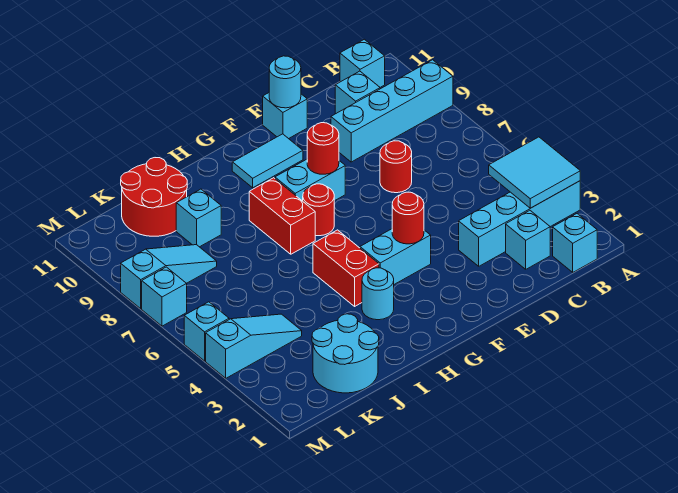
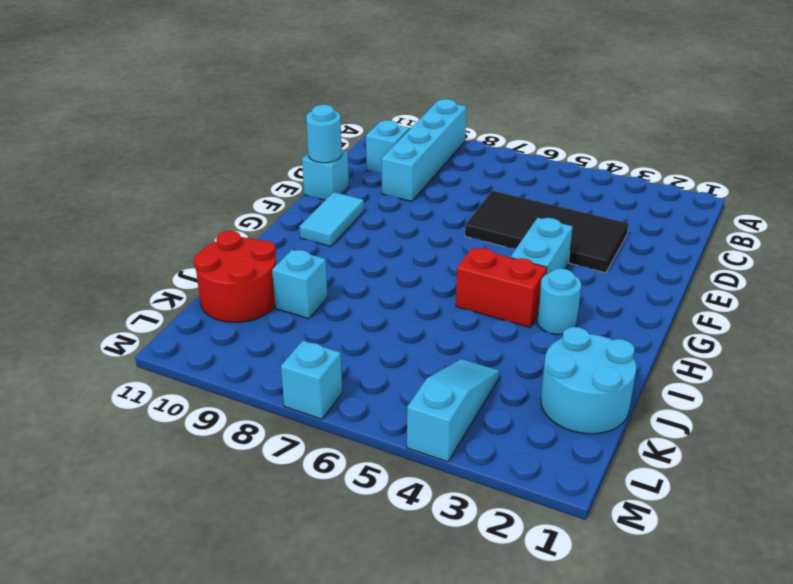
black tile D3:E6 level 1 -> cyan brick A3:D3 level 1
none -> cyan brick B1 level 1
none -> cyan brick B11 level 1
none -> cyan brick C2 level 1

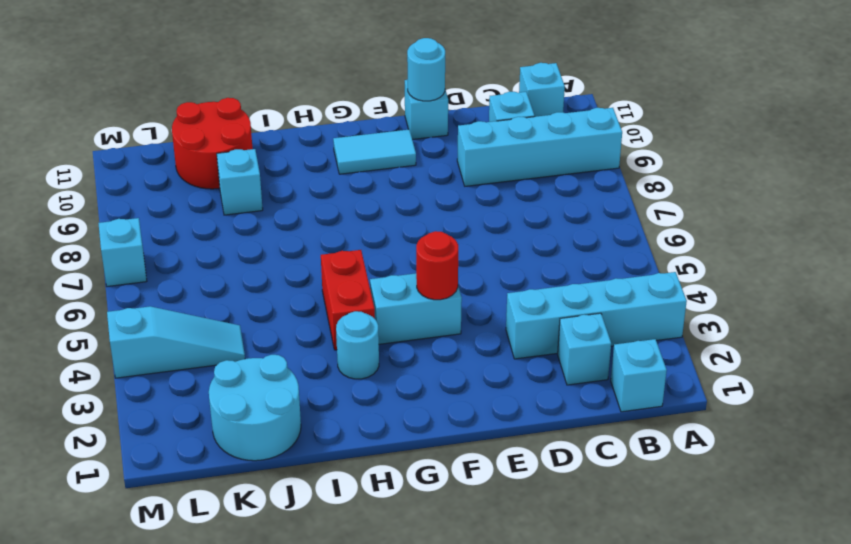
none -> red round brick D7 level 1
none -> cyan brick F8:G8 level 1
none -> red round brick G7 level 1

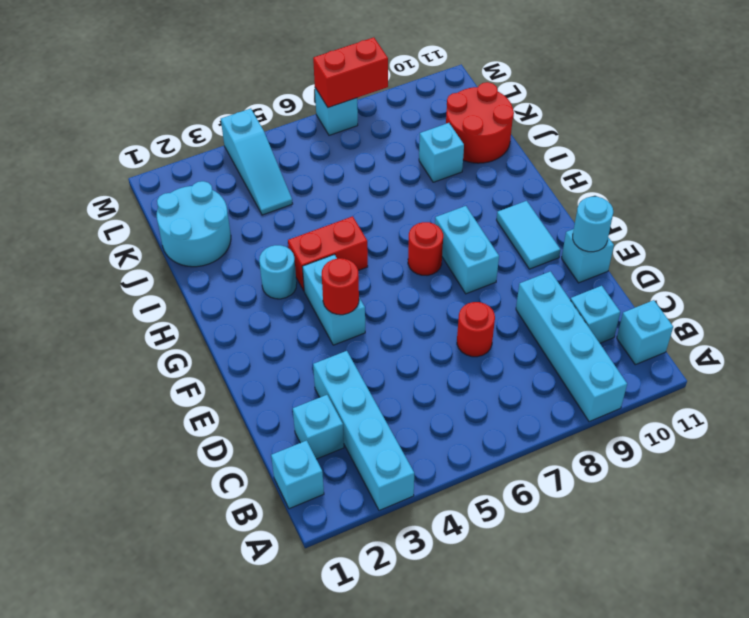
red brick M7:M8 level 2 -> red brick H7:H8 level 1
none -> cyan slope K8:M8 level 1 top M
none -> cyan brick M5 level 1
none -> cyan tile A3:B4 level 2

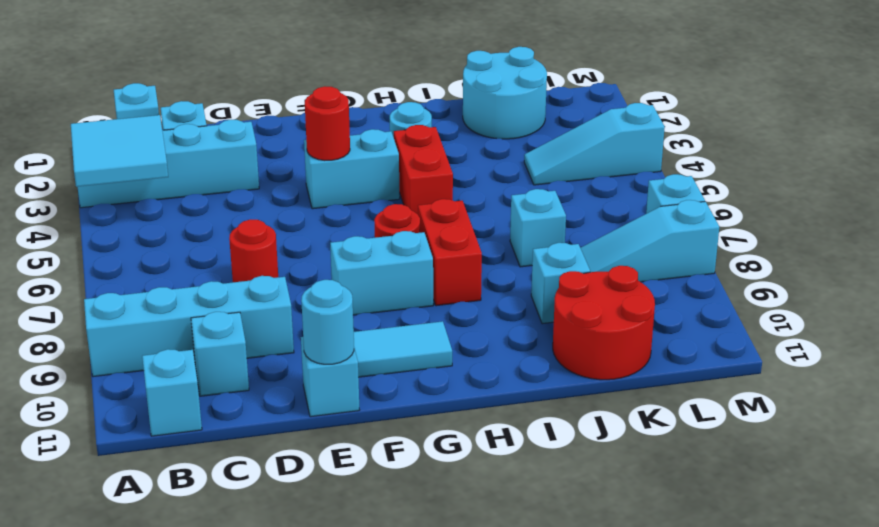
cyan brick J7 level 1 -> cyan brick M5 level 1
none -> red round brick F8 level 2

